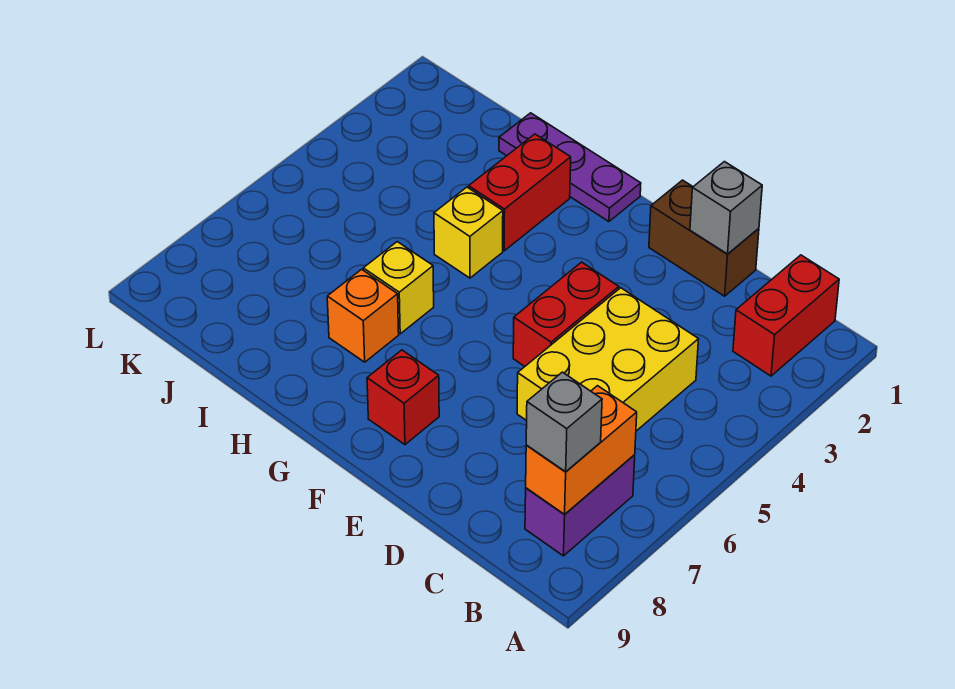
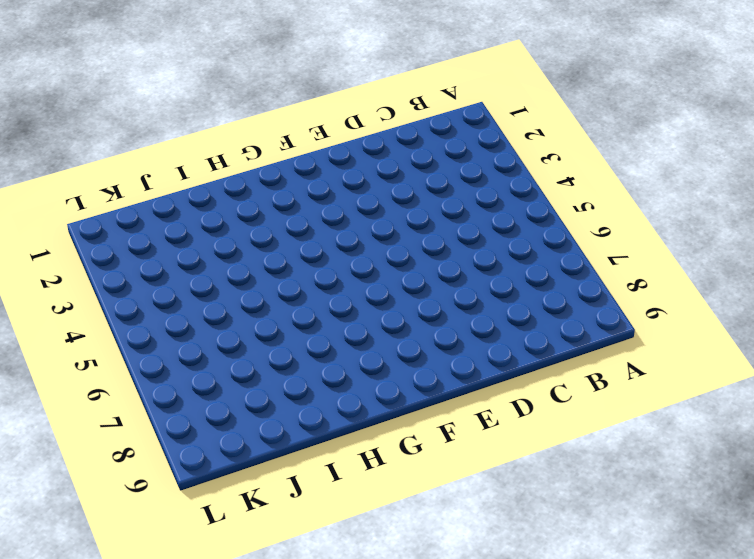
none -> red brick B1:B2 level 1
none -> purple brick B7:B8 level 1
none -> yellow brick C4:D6 level 1

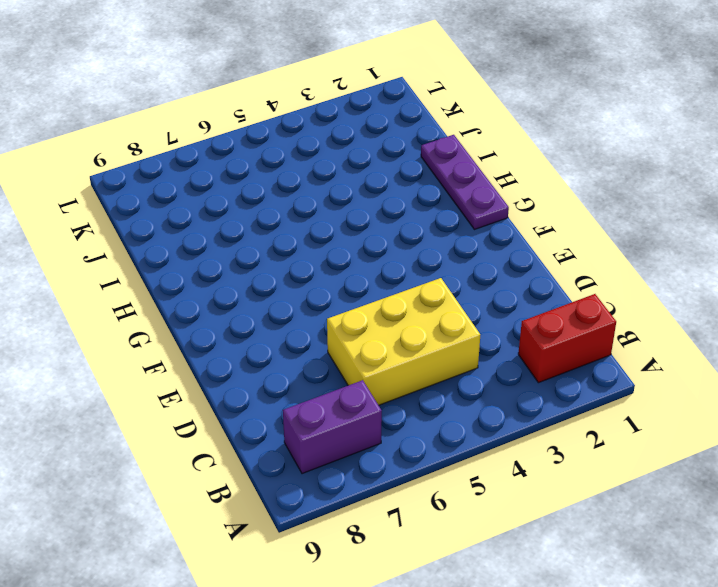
none -> brown brick D1:E1 level 1
none -> red brick E4:E5 level 1
none -> red brick F8 level 1

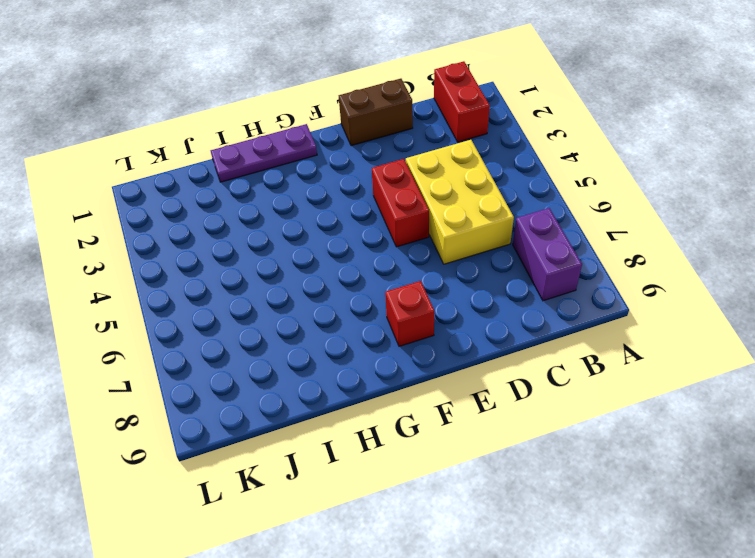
none -> red brick H2:H3 level 1
none -> yellow brick H4 level 1
none -> yellow brick H6 level 1

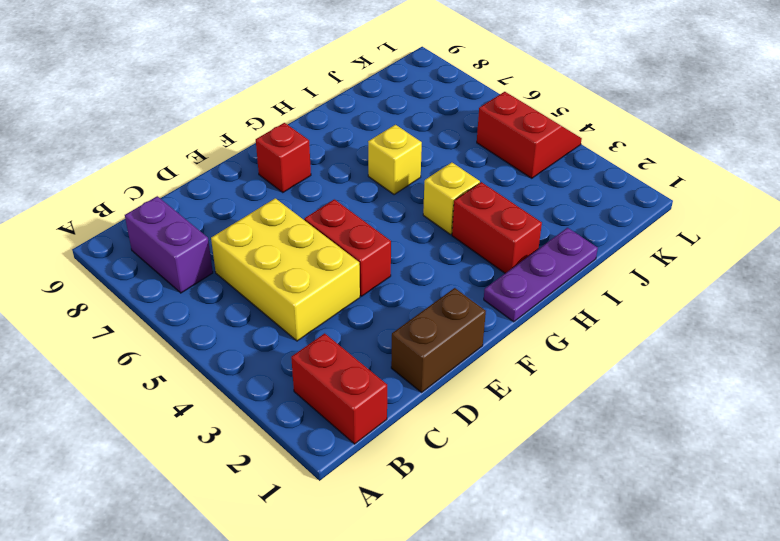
red slope K4:L5 level 1 top K -> none
none -> orange brick H7 level 1
none -> orange brick B7:B8 level 2
none -> grey brick D1 level 2

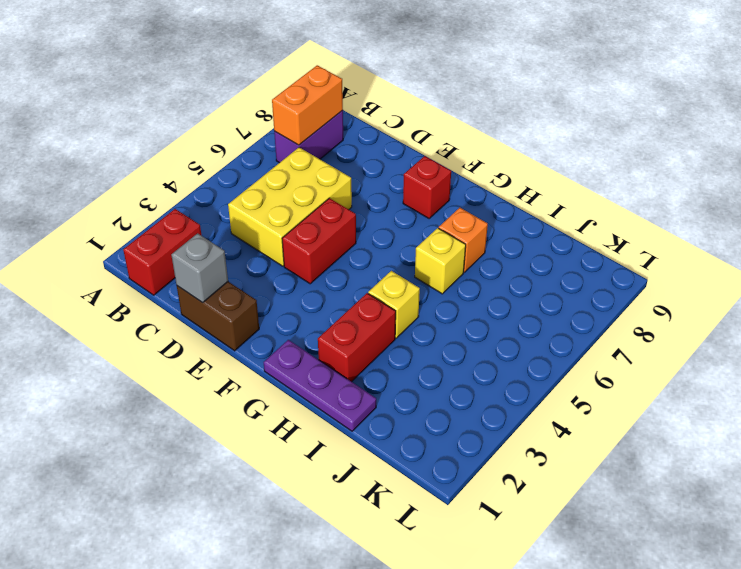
none -> grey brick B8 level 3

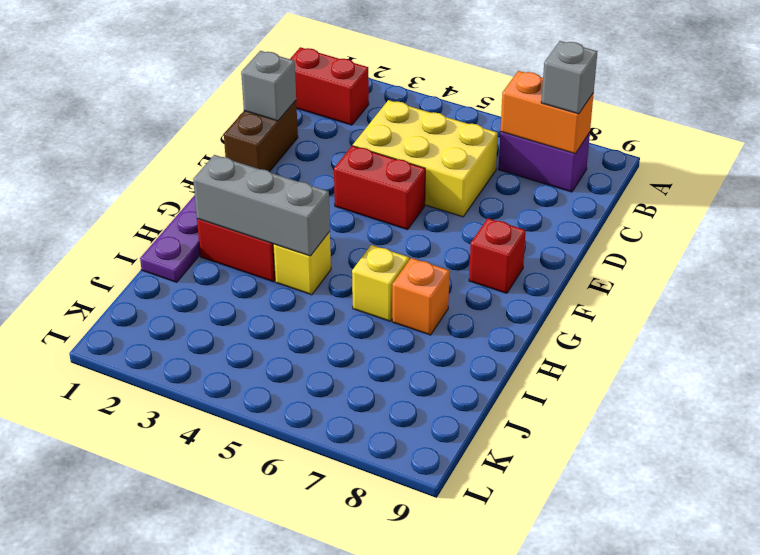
grey brick H2:H4 level 2 -> none

